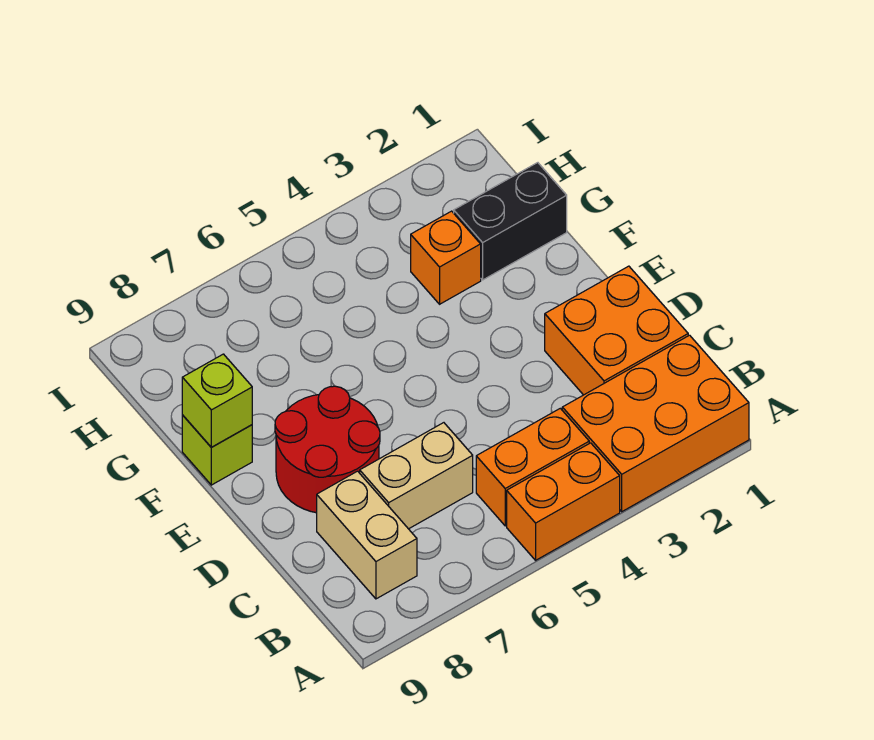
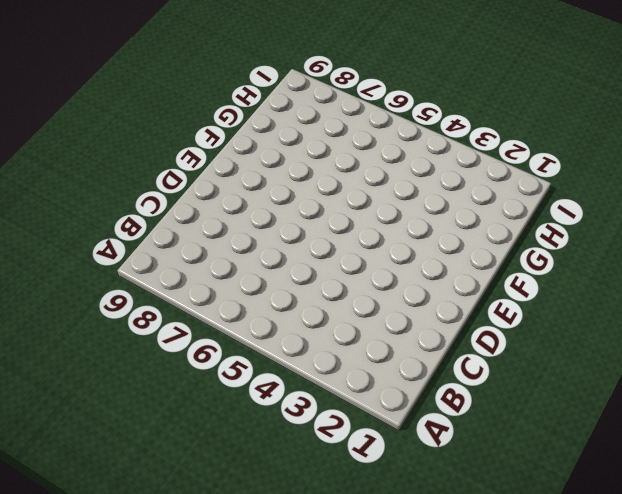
none -> orange brick A1:B3 level 1
none -> orange brick A4:A5 level 1

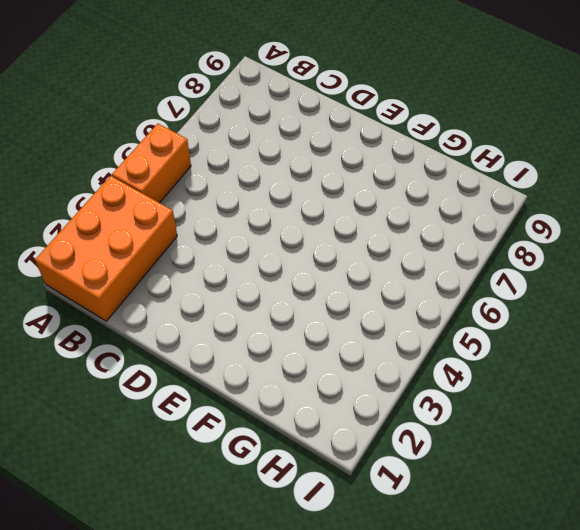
none -> orange brick B4:B5 level 1
none -> tan brick B8:C8 level 1

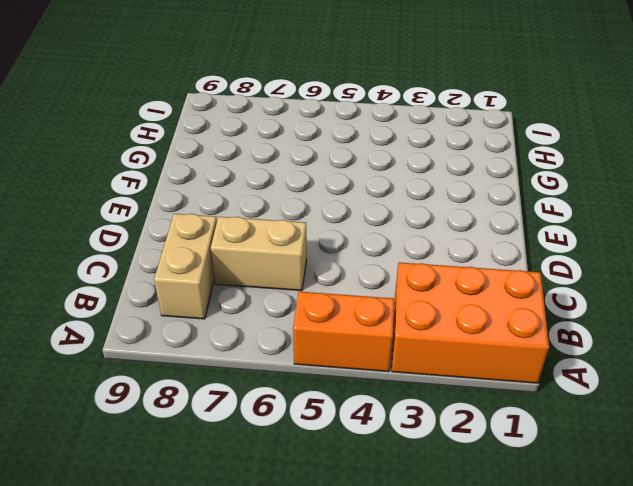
none -> orange brick B4:B5 level 1
none -> orange brick C1:D2 level 1

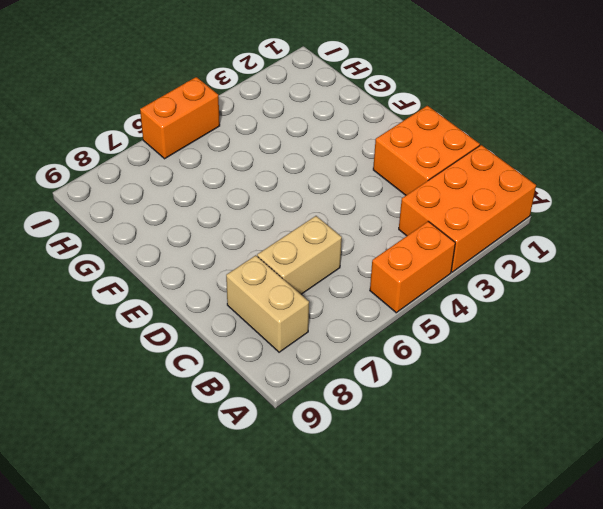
orange brick I5:I6 level 1 -> orange brick B4:B5 level 1
none -> red round brick D7:E8 level 1
none -> lime brick F9 level 1

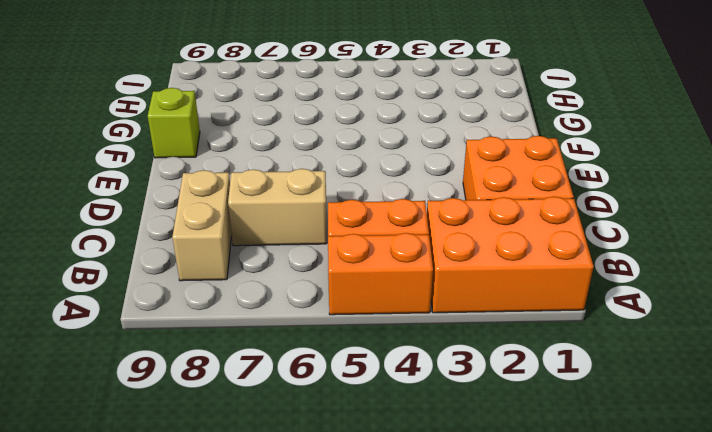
none -> red round brick D7:E8 level 1
none -> black brick G1:G2 level 1

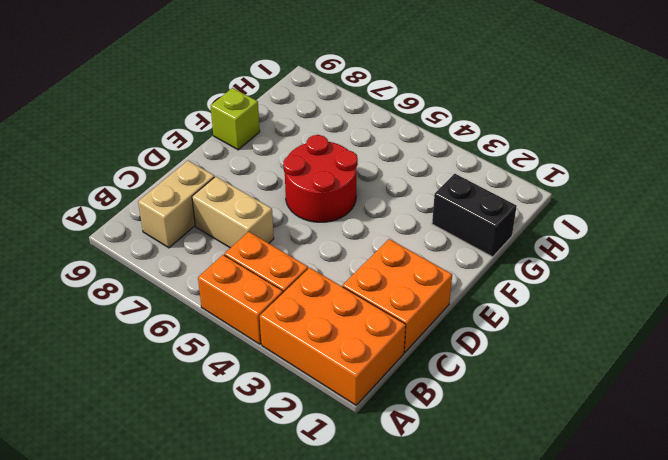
red round brick E5:F6 level 1 -> red round brick D7:E8 level 1
none -> orange brick G3 level 1
none -> lime brick F9 level 2

